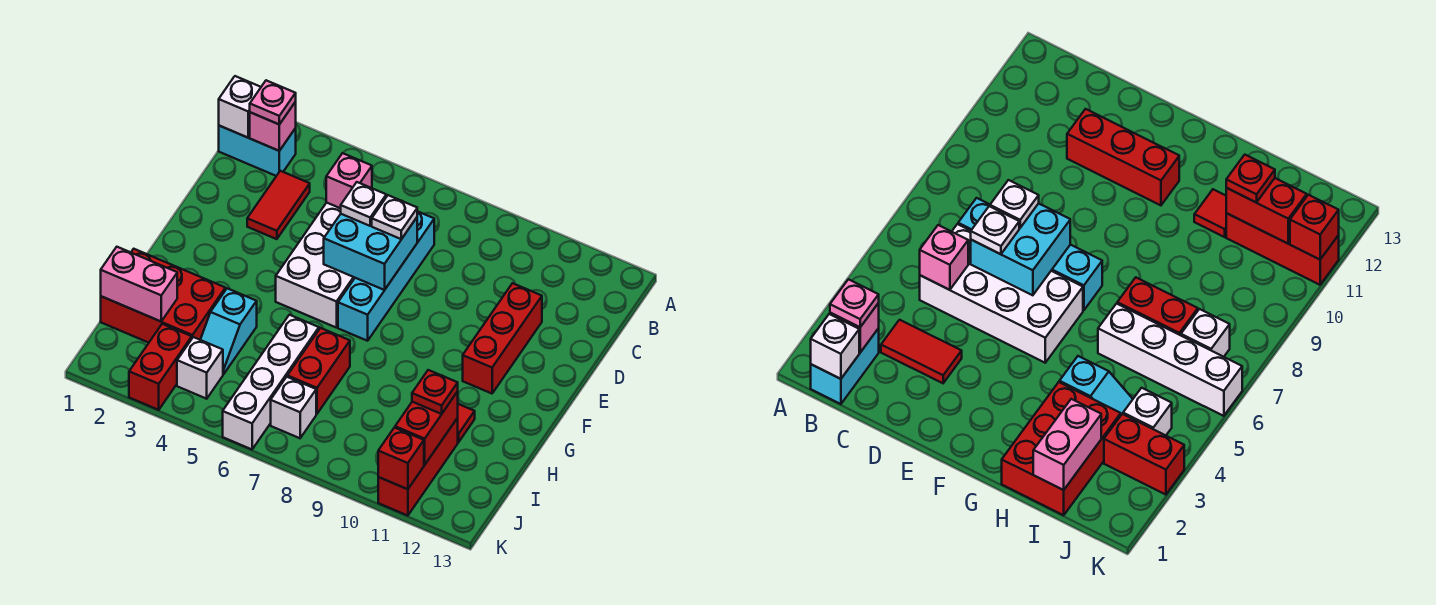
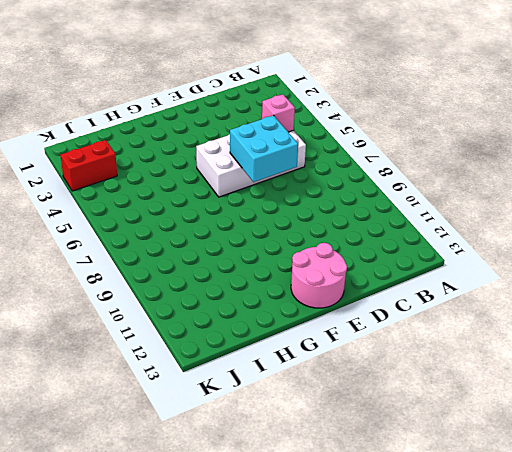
pink round brick E12:F13 level 1 -> none
none -> cyan brick B1:B2 level 1
none -> red tile C3:D3 level 1
none -> cyan brick C7:F7 level 1

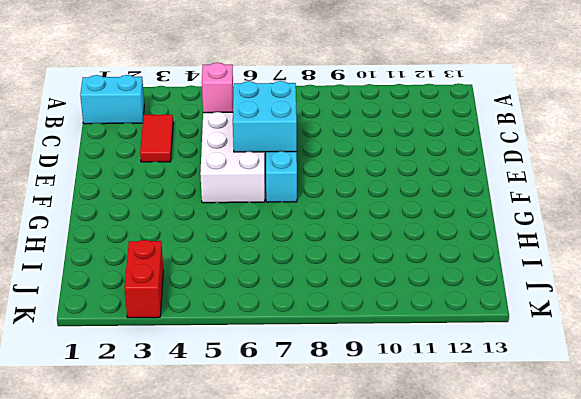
none -> red brick D11:F11 level 1
none -> red brick H1:I3 level 1
none -> cyan slope H4:I4 level 1 top H

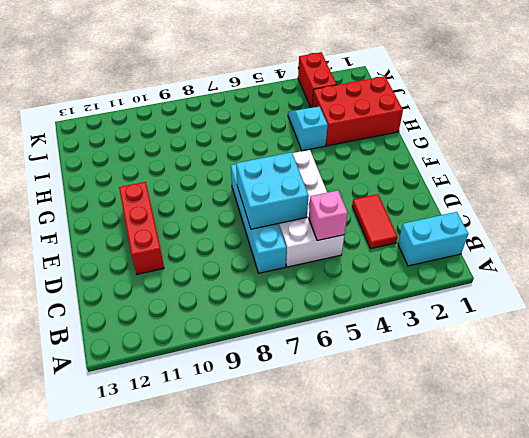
none -> white brick H6:K6 level 1
none -> red brick H7:I7 level 1
none -> red tile H11 level 1

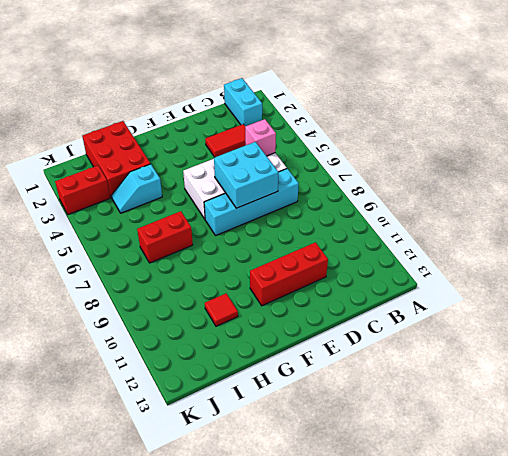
none -> white brick H6:K6 level 1
none -> red brick I11:K11 level 1
none -> white brick J4 level 1

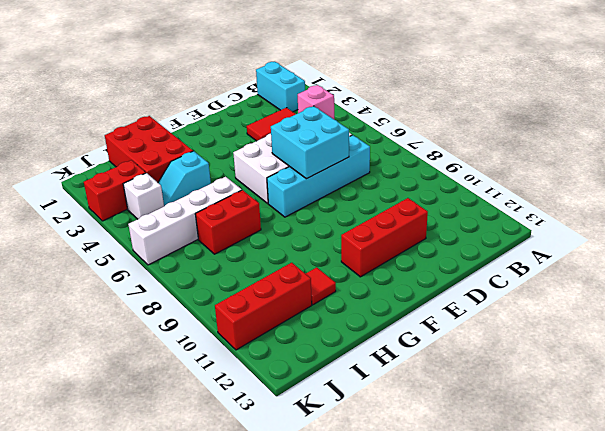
none -> white brick J7 level 1
none -> white brick B1 level 2
none -> pink brick B2 level 2

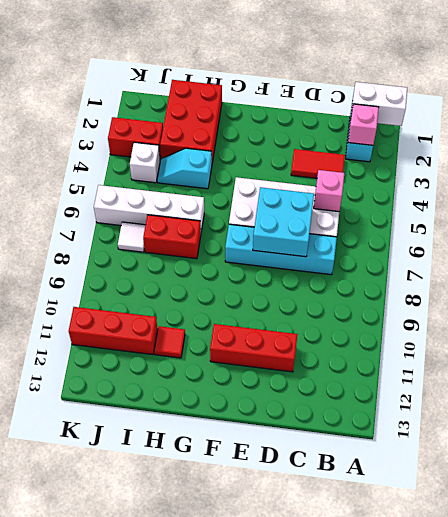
white brick A1:B1 level 2 -> white brick B1 level 2
white tile J7 level 1 -> white brick J7 level 1
none -> pink brick I1:I2 level 2
none -> red brick I11:J11 level 2
none -> red brick K11 level 2

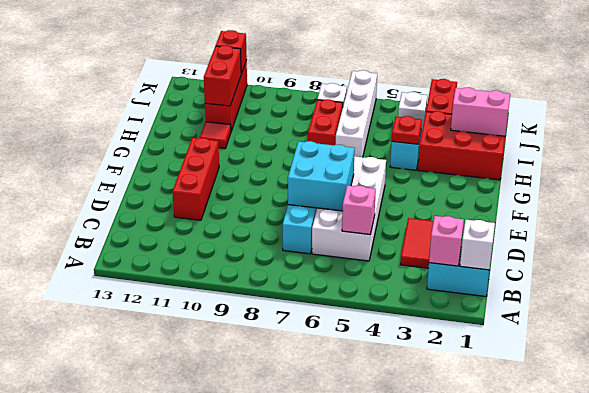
red plate H4 level 2 -> red plate I11 level 3
none -> pink plate B2 level 3
none -> white plate D6 level 3
none -> white plate D7 level 3

